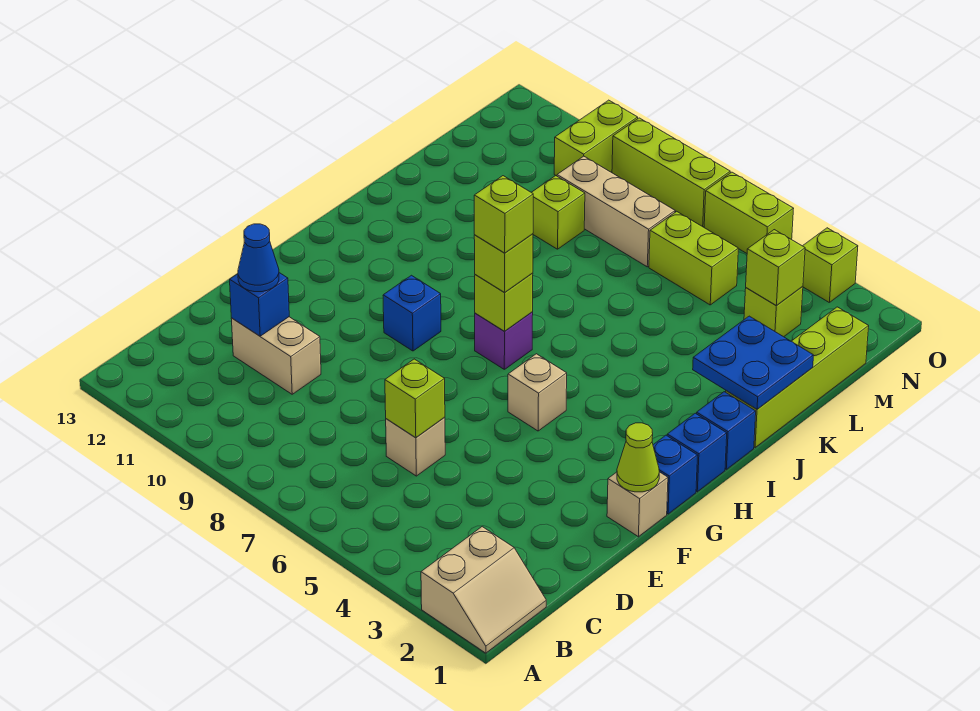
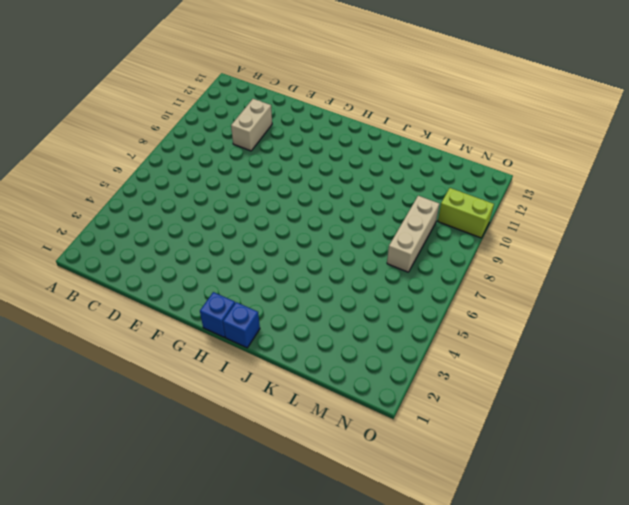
none -> tan slope A1:B2 level 1 top 2
none -> tan brick D6 level 1
none -> tan brick F1 level 1

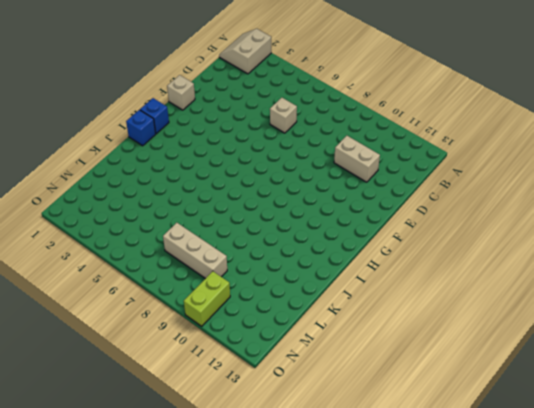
none -> blue brick G1 level 1
none -> tan brick G5 level 1
none -> blue brick G9 level 1

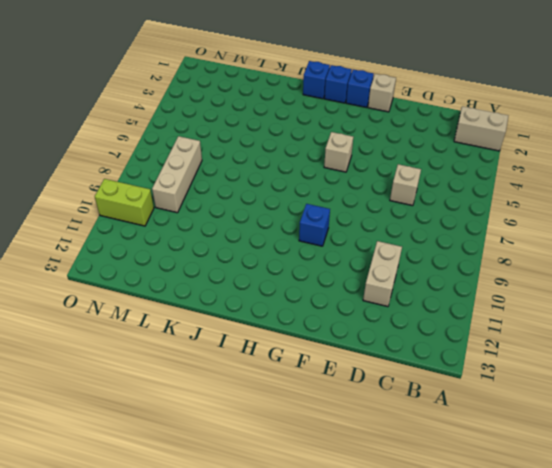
none -> purple brick H7 level 1
none -> lime brick J1:M1 level 1
none -> lime brick L9 level 1

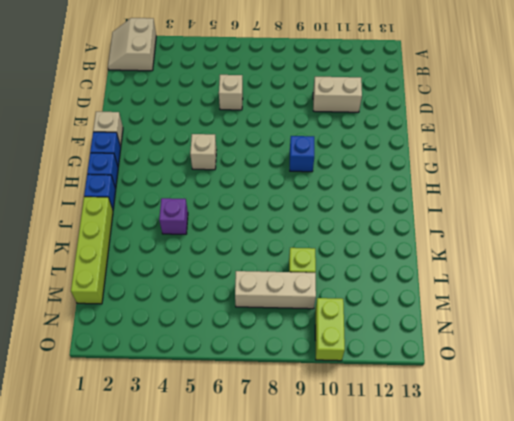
purple brick J4 level 1 -> purple brick H7 level 1
none -> lime brick M3 level 1
none -> lime brick M5:M6 level 1
none -> lime brick O3 level 1

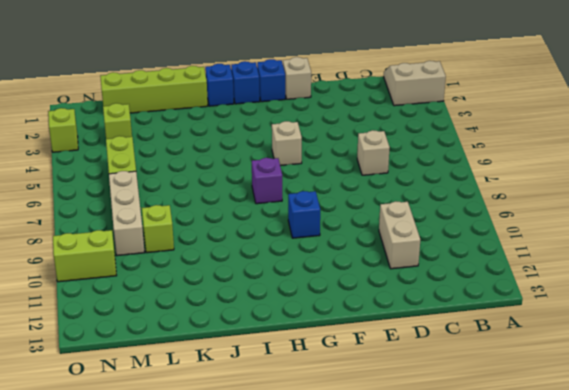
none -> lime brick O5:O6 level 1
none -> lime brick O7:O9 level 1
none -> lime brick D6 level 2

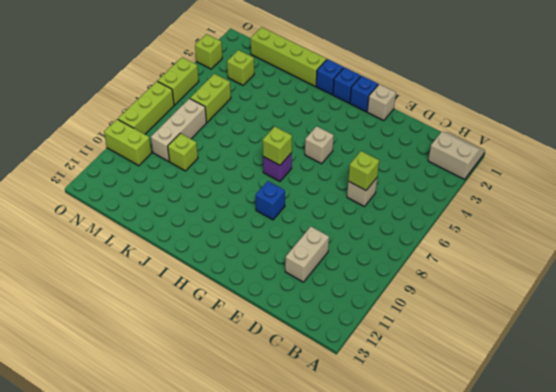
none -> blue brick D11 level 2
none -> lime cone F1 level 2
none -> blue plate J1:K2 level 2

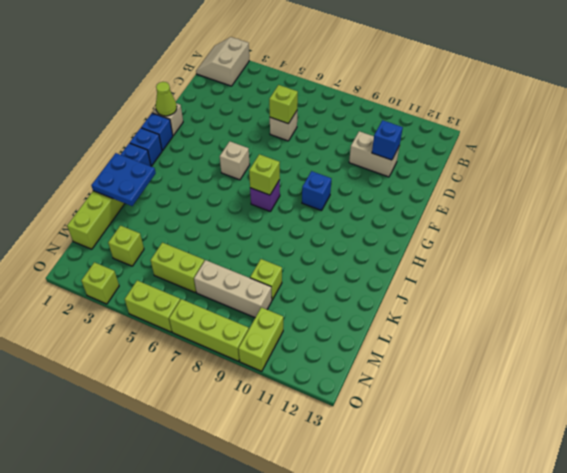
none -> lime brick M3 level 2
none -> blue cone D11 level 3
none -> lime brick H7 level 3

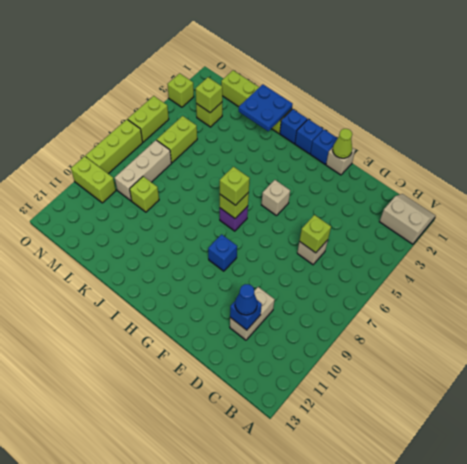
none -> lime brick H7 level 4

